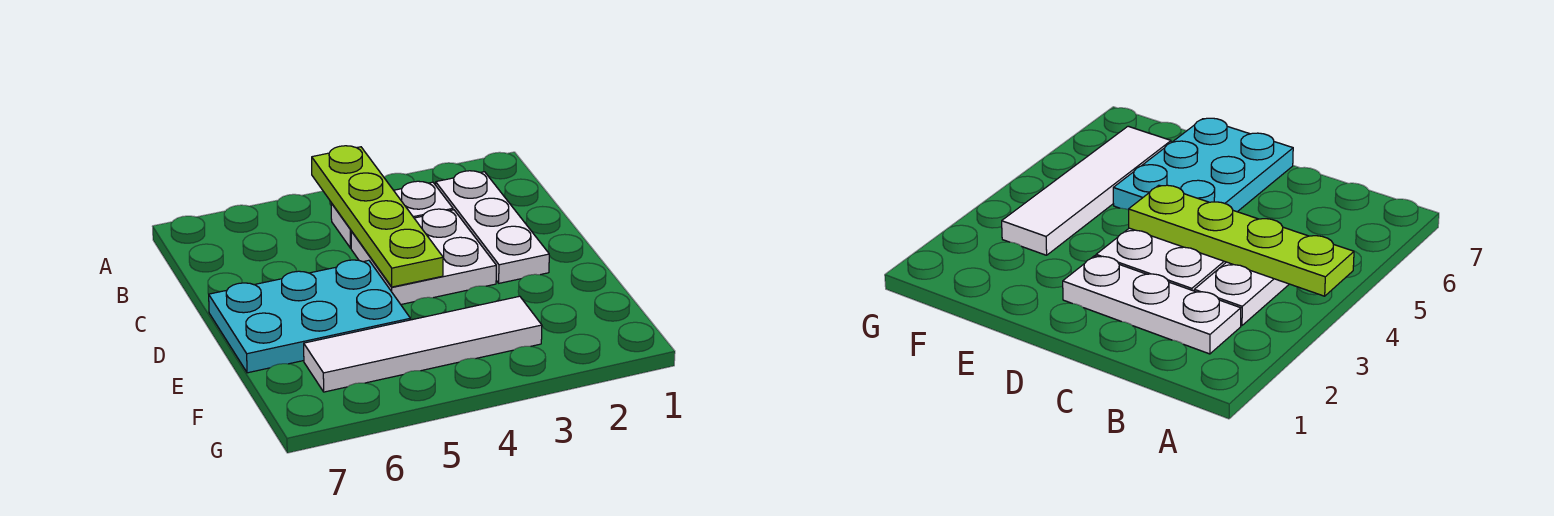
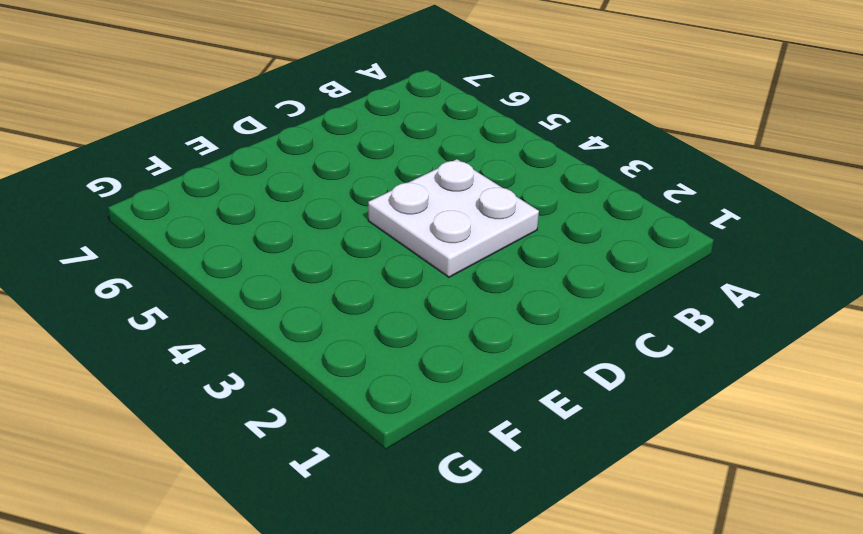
none -> white plate B2:D2 level 1
none -> white plate B3:B4 level 1

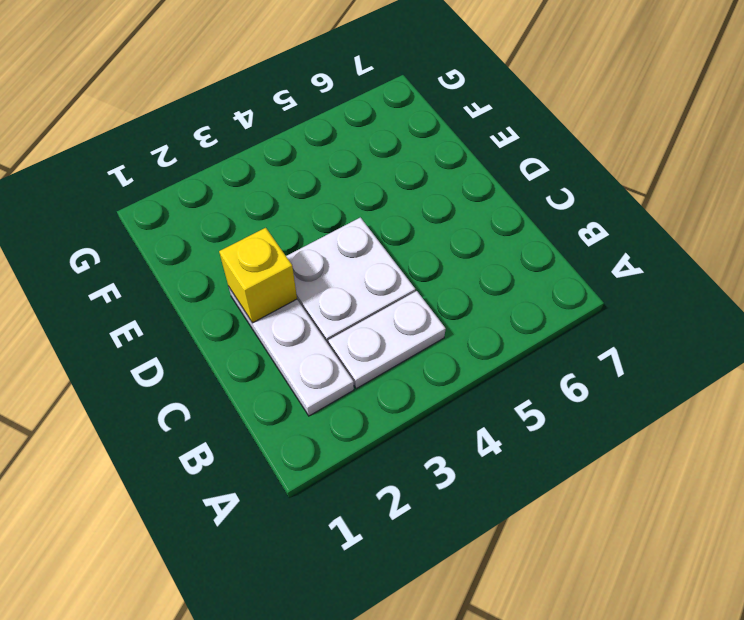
yellow brick D2 level 2 -> none
none -> cyan plate D5:E7 level 1
none -> white tile F3:F6 level 1

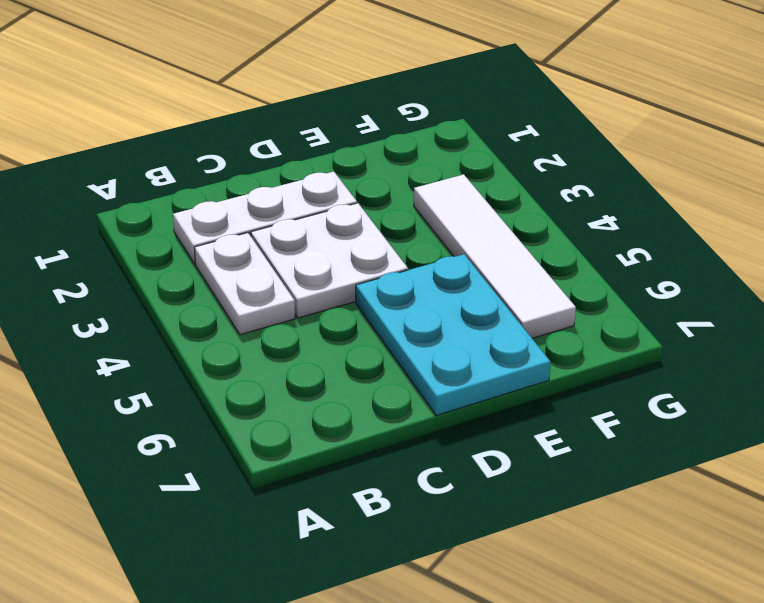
none -> lime plate A4:D4 level 2

